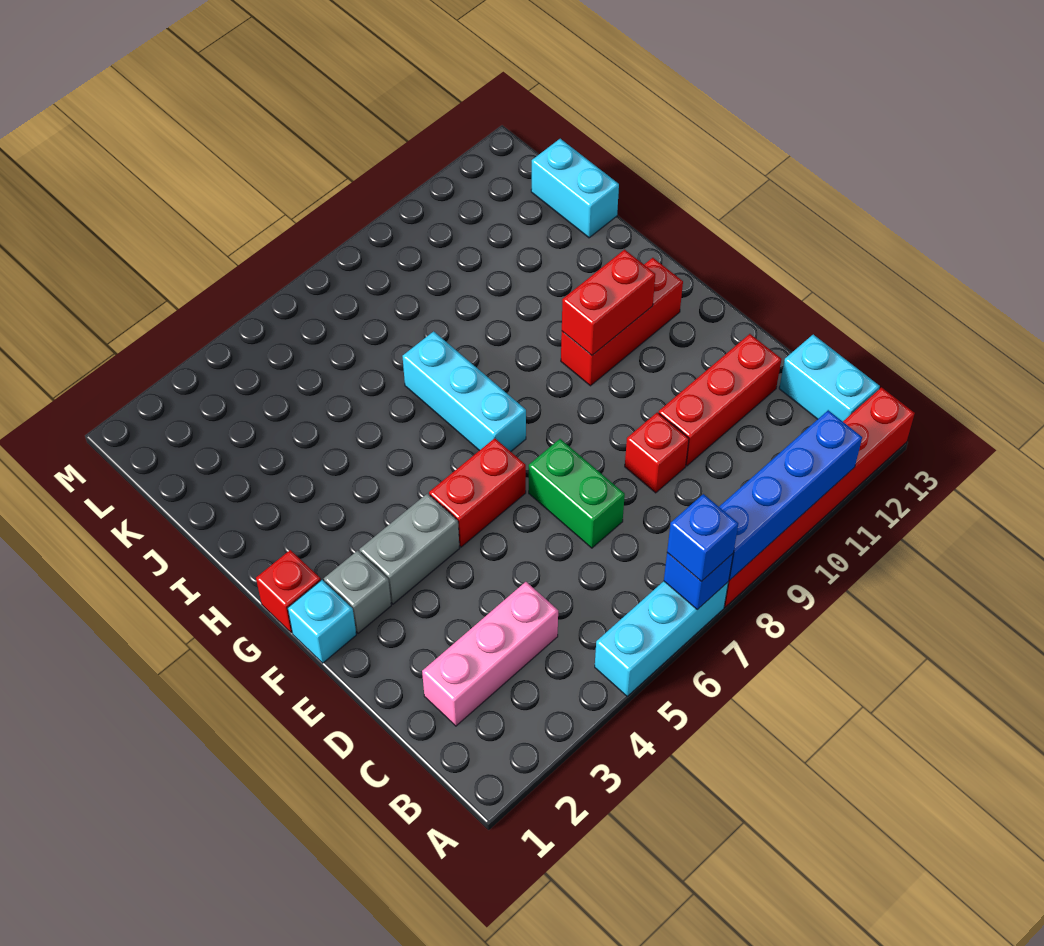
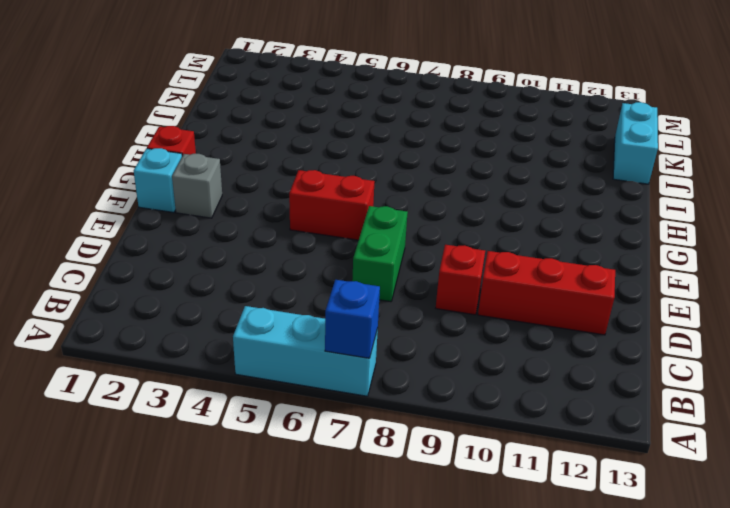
none -> red brick A8:A13 level 1
none -> cyan brick B13:C13 level 1
none -> pink brick C2:C4 level 1

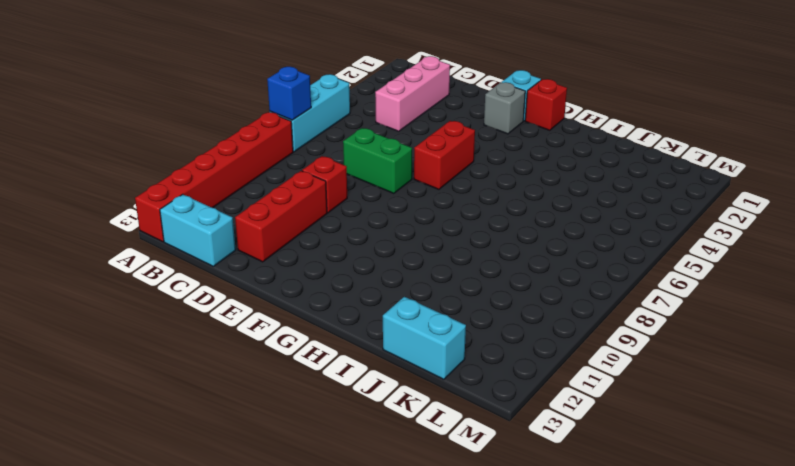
none -> grey brick F3:F4 level 1
none -> cyan brick G7:I7 level 1
none -> red brick G10:G12 level 1

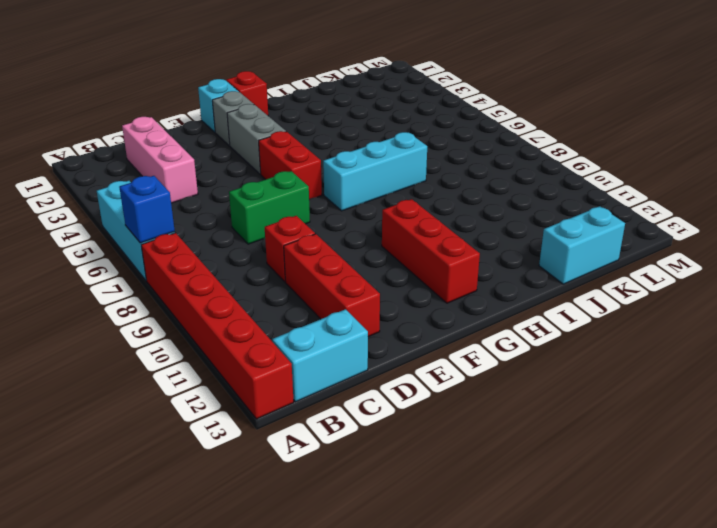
none -> blue brick A8:A11 level 2
none -> red brick G10:G11 level 2
none -> blue brick A7 level 3

